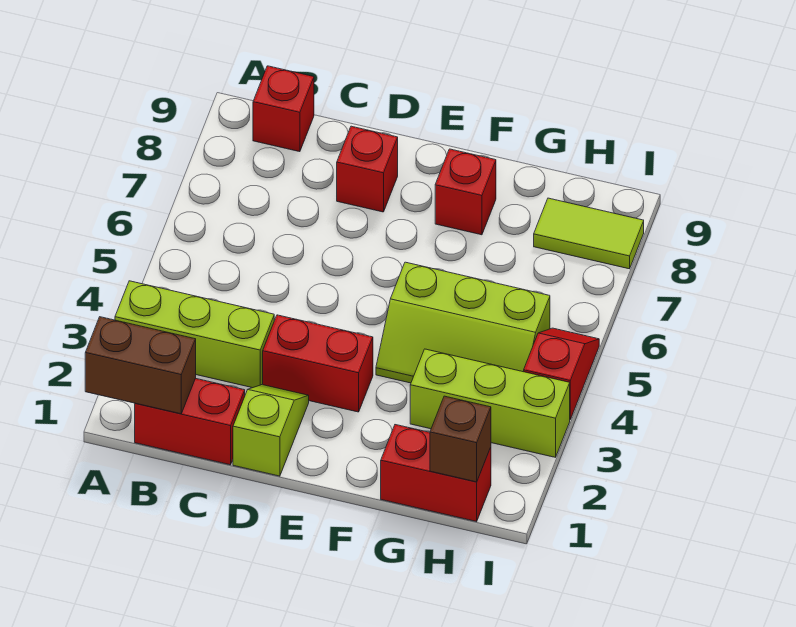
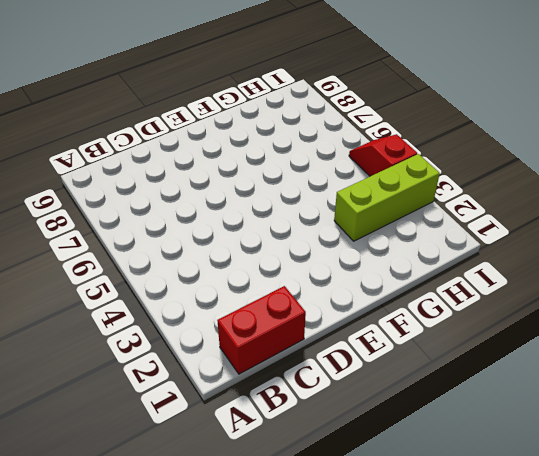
none -> lime brick A3:C3 level 1
none -> red brick B9 level 1
none -> lime slope D1:D2 level 1 top 1

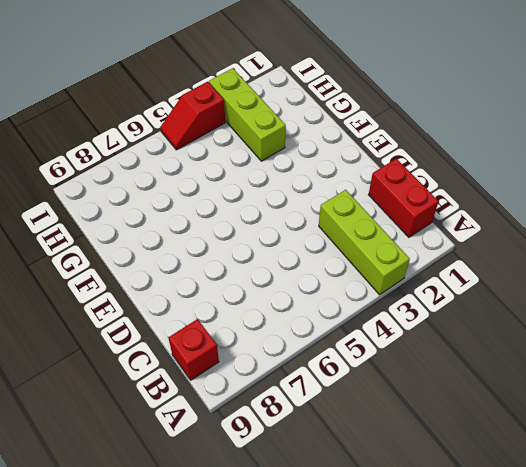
none -> lime slope D1:D2 level 1 top 1
none -> red brick D3:E3 level 1
none -> red brick D8 level 1

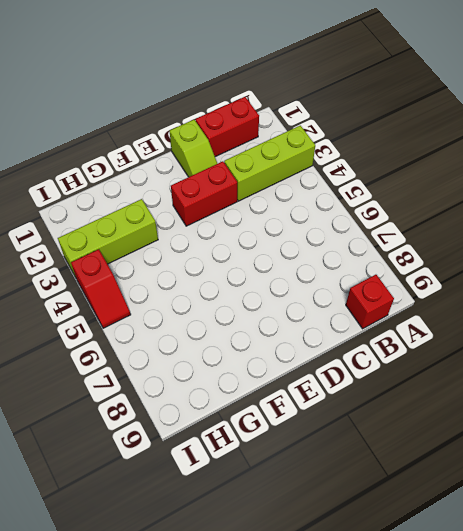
none -> red brick D8 level 1
none -> lime slope F4:H5 level 1 top 5
none -> red brick F8 level 1

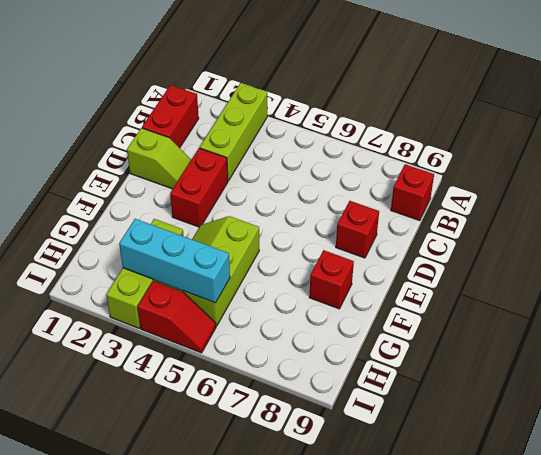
cyan brick H3:H5 level 2 -> none
none -> red brick G1:H1 level 1
none -> lime tile H8:I8 level 1
none -> brown brick A1:B1 level 2

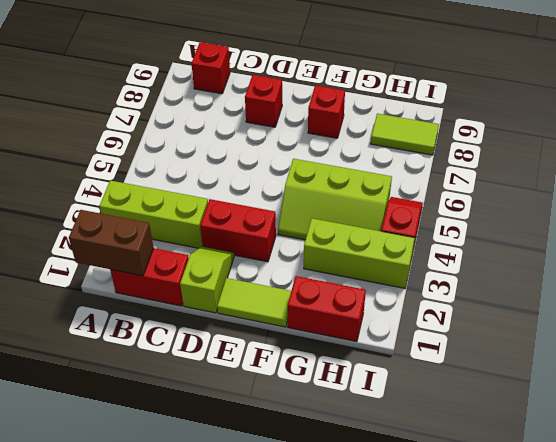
lime tile E1:F1 level 1 -> none
none -> brown brick H1 level 2

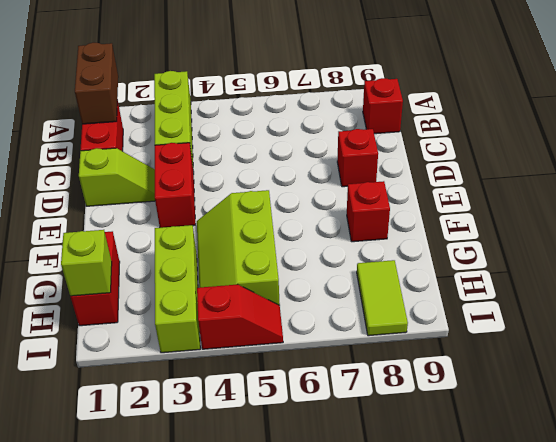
lime brick H1 level 2 -> brown brick H1 level 2

